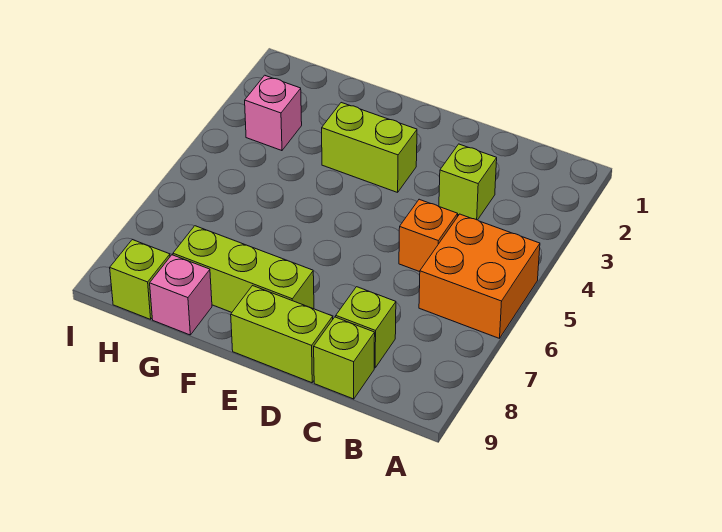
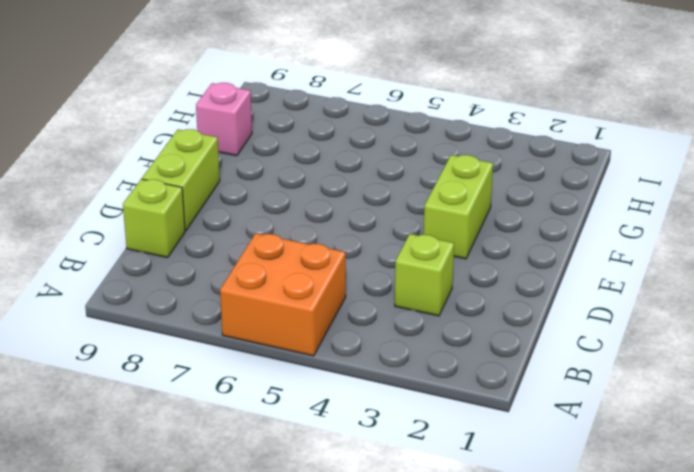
none -> orange brick C5 level 1
none -> lime brick C8 level 1

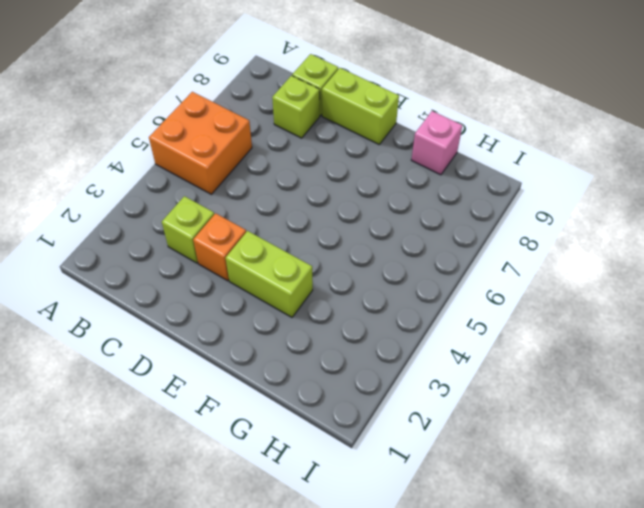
orange brick D3 level 1 -> orange brick C5 level 1
none -> lime brick E8:G8 level 1
none -> pink brick H3 level 1

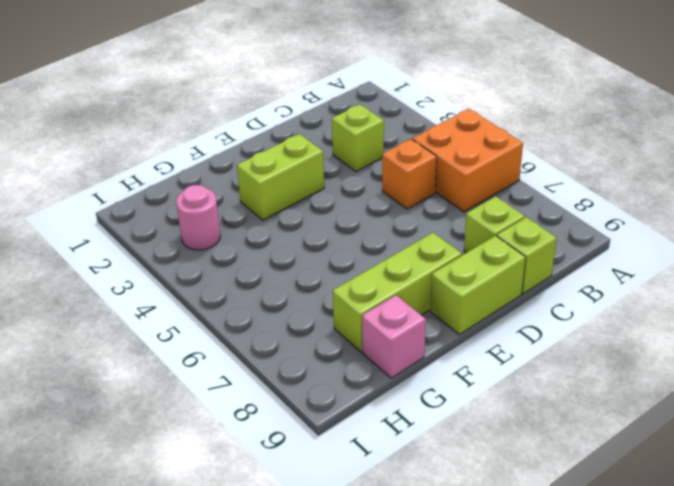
pink round brick H3 level 1 -> pink brick H3 level 1
none -> lime brick H9 level 1

